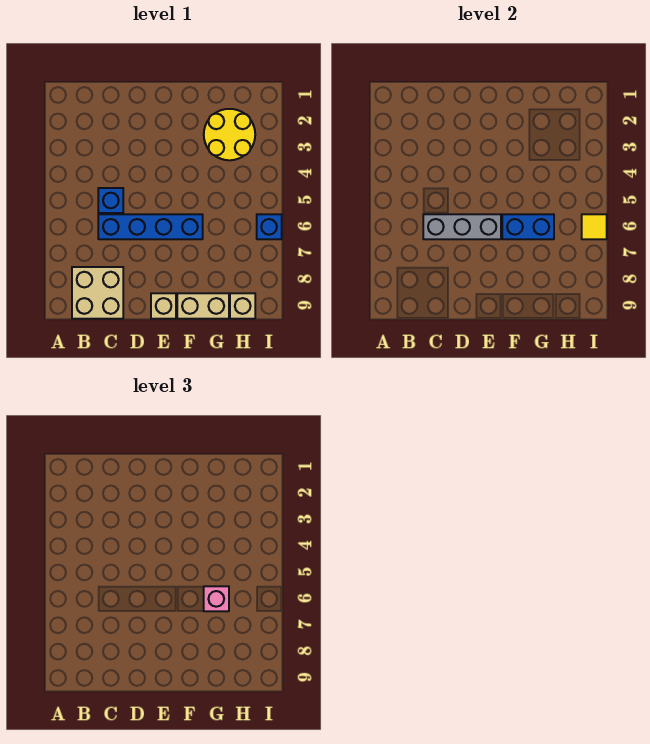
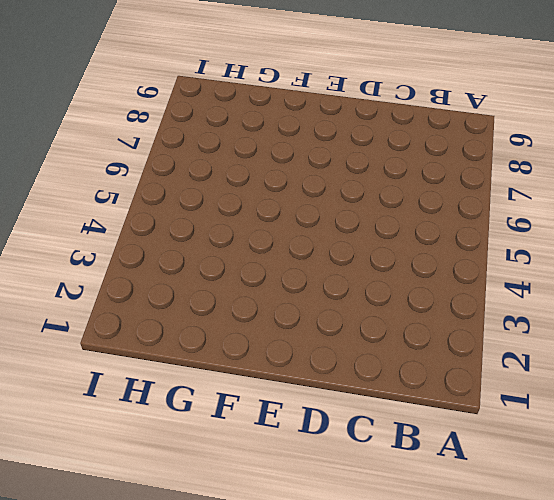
none -> tan brick B8:C9 level 1
none -> blue brick C5 level 1
none -> blue brick C6:F6 level 1

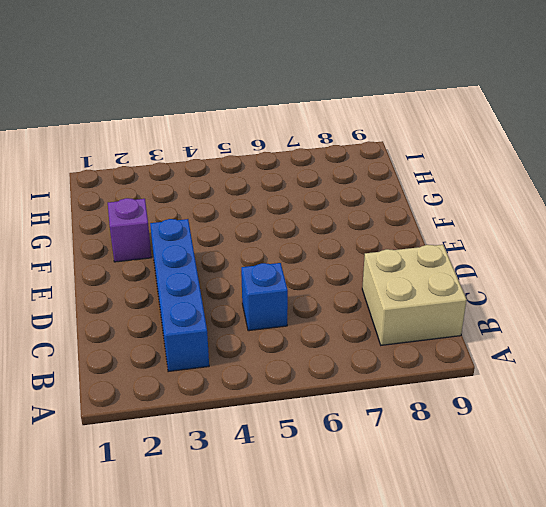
blue brick B3:E3 level 1 -> blue brick C6:F6 level 1
purple brick F2 level 1 -> none
none -> tan brick E9 level 1
none -> tan brick F9:G9 level 1
none -> yellow round brick G2:H3 level 1

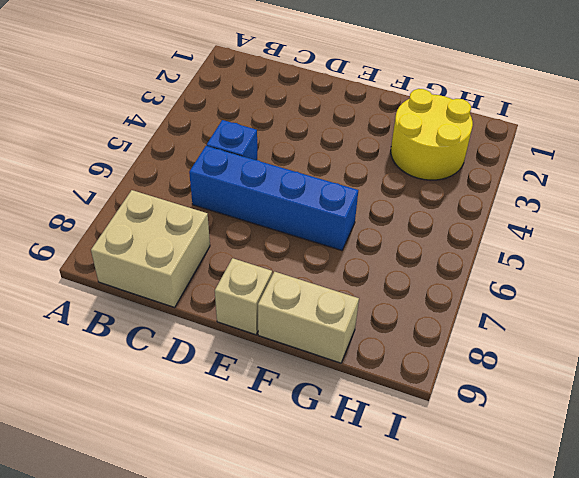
none -> tan brick H9 level 1
none -> blue brick I6 level 1
none -> grey brick C6:E6 level 2

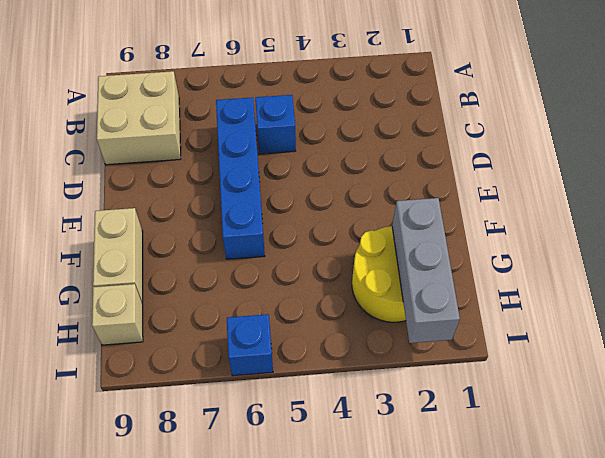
grey brick G2:I2 level 2 -> grey brick C6:E6 level 2
none -> tan brick E9 level 1
none -> blue brick F6:G6 level 2
none -> yellow tile I6 level 2

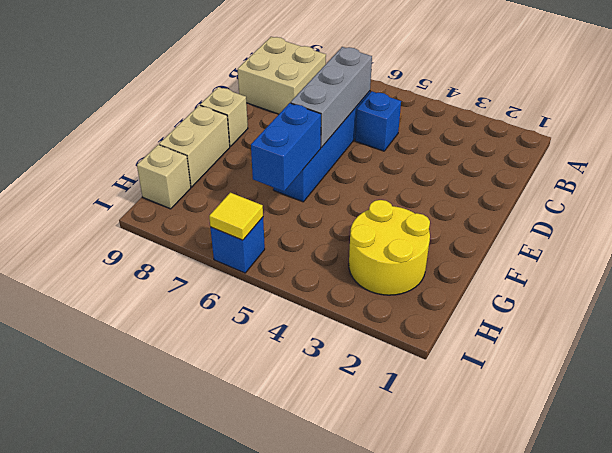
none -> pink brick G6 level 3

